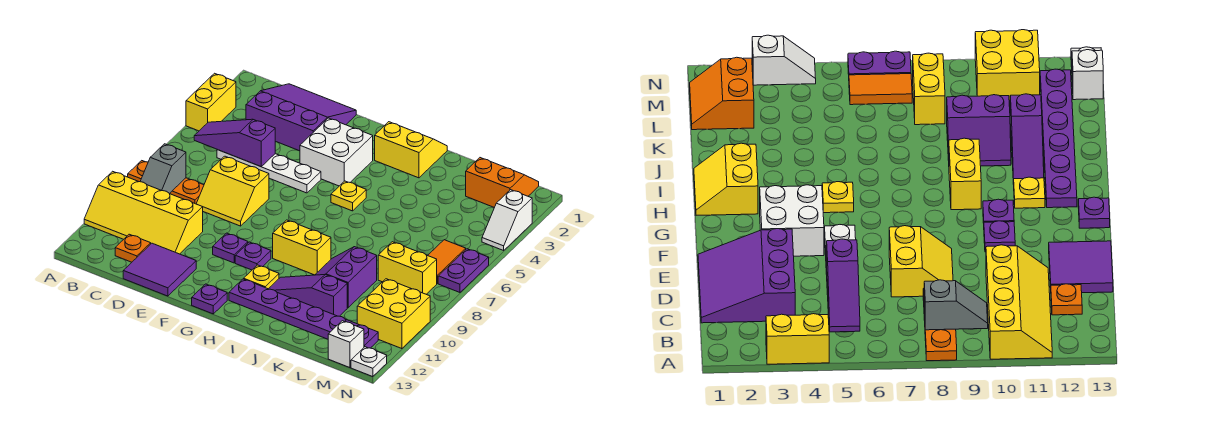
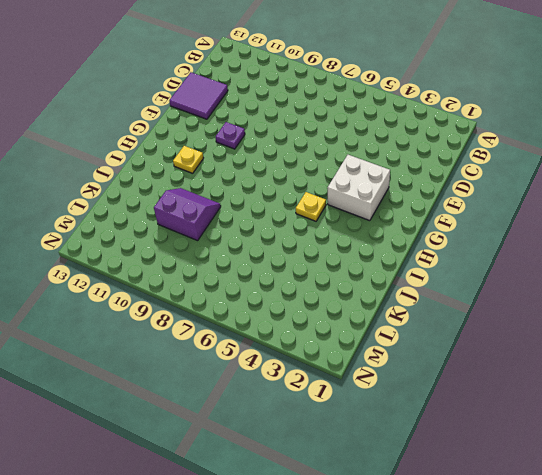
none -> yellow brick A3:A4 level 1
none -> orange plate A8:C8 level 1
none -> yellow slope A10:D11 level 1 top 10

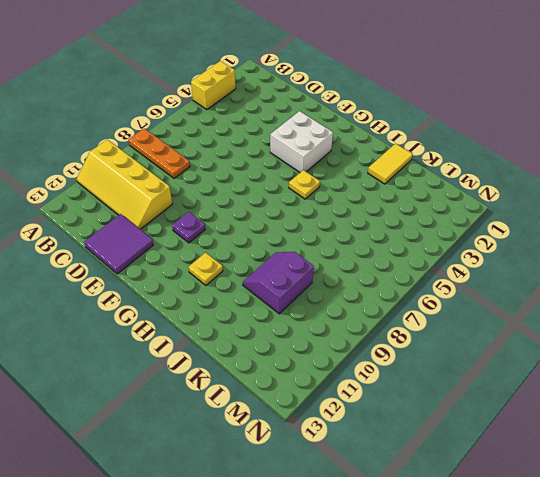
yellow tile J1:J2 level 1 -> none
none -> purple slope C1:E3 level 1 top 3
none -> white plate C5:F5 level 1
none -> orange plate C12 level 1

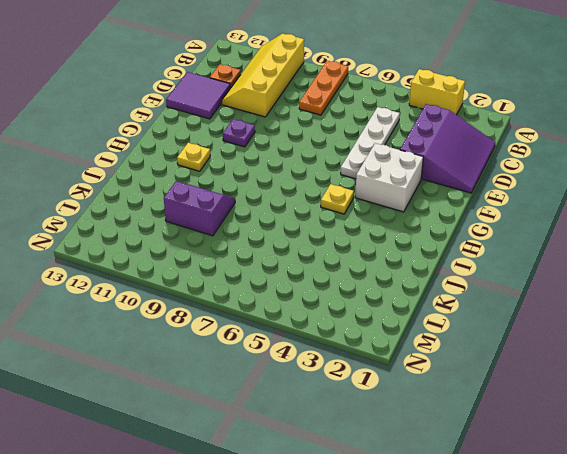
none -> yellow slope D7:E8 level 1 top 7
none -> purple plate G10 level 1
none -> purple plate G13 level 1

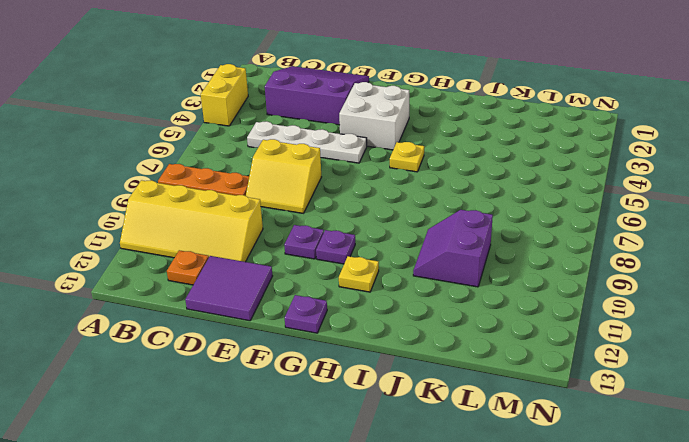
none -> yellow slope H1:I2 level 1 top 2
none -> yellow brick H9:I9 level 1
none -> purple plate H12:M12 level 1

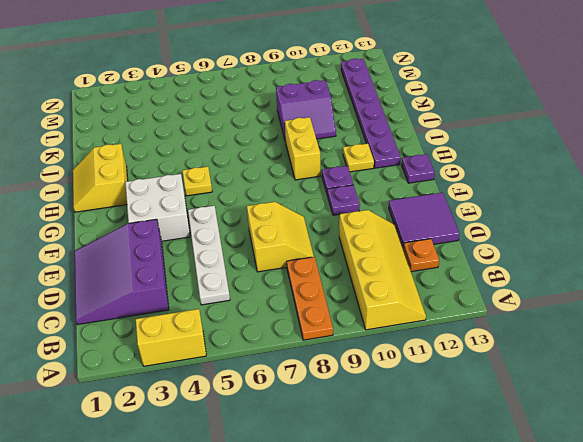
none -> purple slope I11:K11 level 1 top K
none -> orange slope L1:M2 level 1 top 2
none -> yellow brick L8:M8 level 1

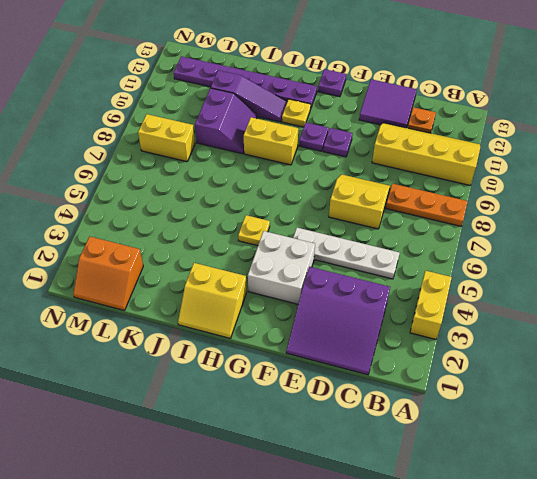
none -> orange tile M6:M7 level 1
none -> yellow brick M10:N11 level 1
none -> white brick M13 level 1

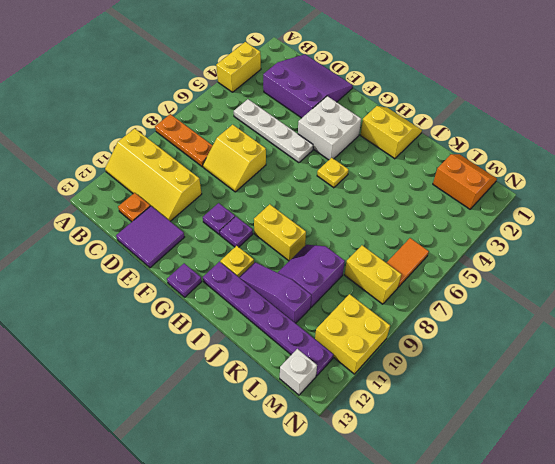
none -> white slope N3:N4 level 1 top 3
none -> purple plate N6:N7 level 1
none -> white plate N13 level 1

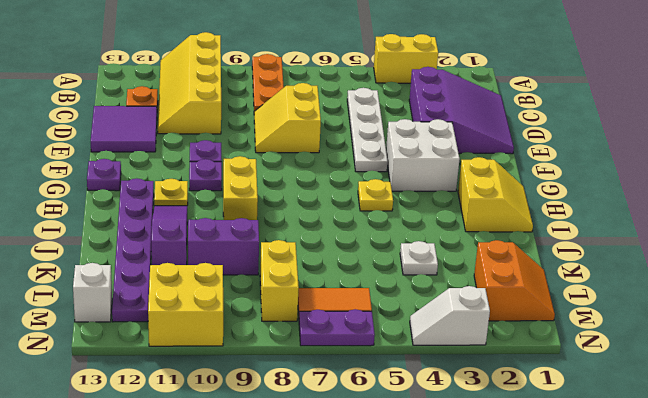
white plate K4 level 1 -> white plate N13 level 1
none -> purple slope B5:D5 level 2 top D
none -> grey slope B8:B9 level 2 top 8

